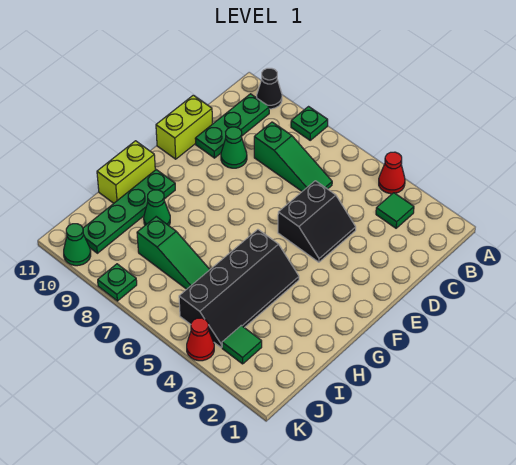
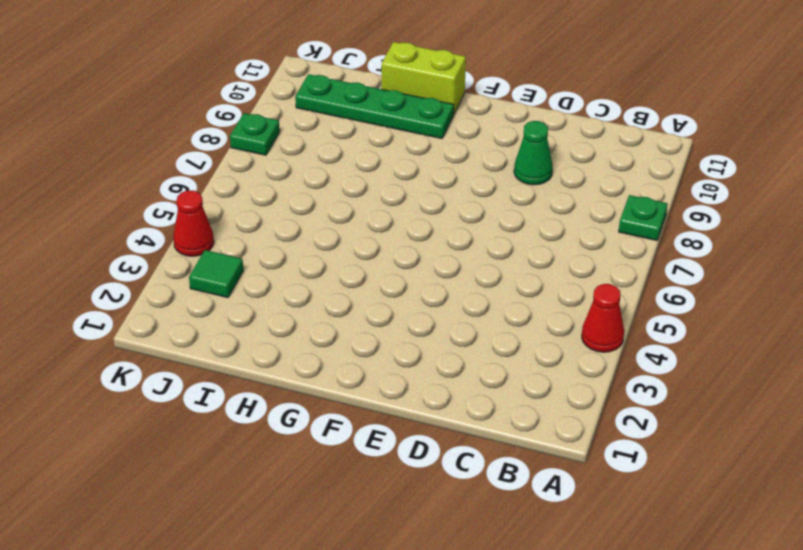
none -> black cone A10 level 1
none -> green tile B3 level 1
none -> green plate B10:D10 level 1

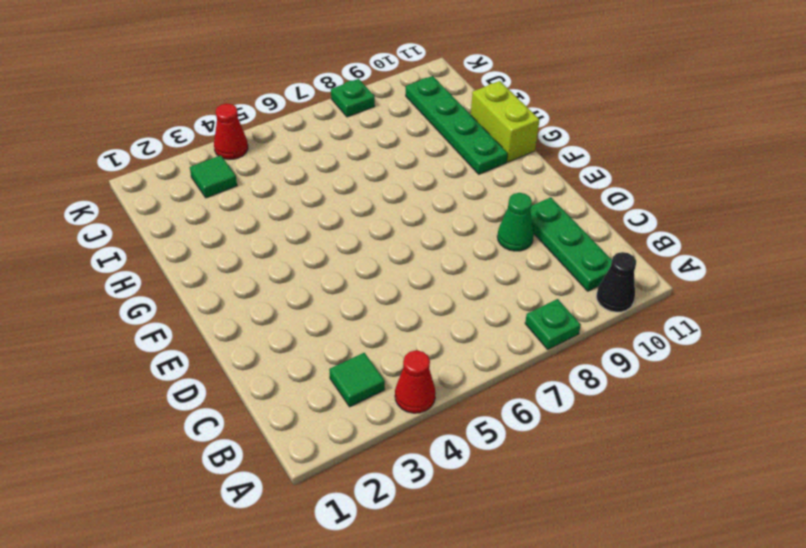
none -> green slope C6:C8 level 1 top 8
none -> black slope D4:E5 level 1 top 5
none -> lime brick D11:E11 level 1

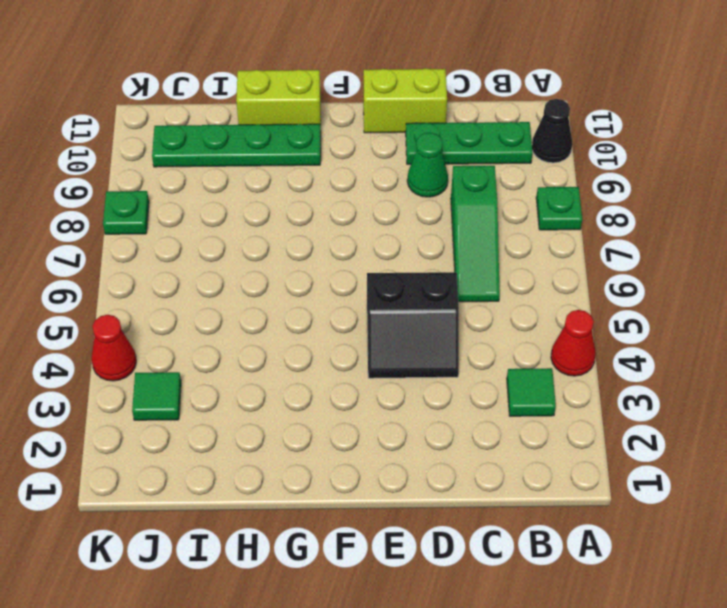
none -> black slope G4:J5 level 1 top 5
none -> green cone H9 level 1
none -> green slope I6:I8 level 1 top 8

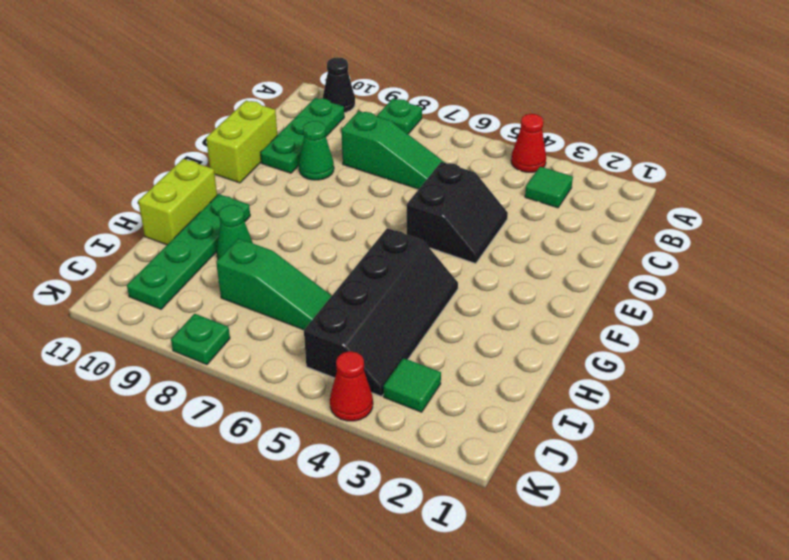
none -> green cone K10 level 1

